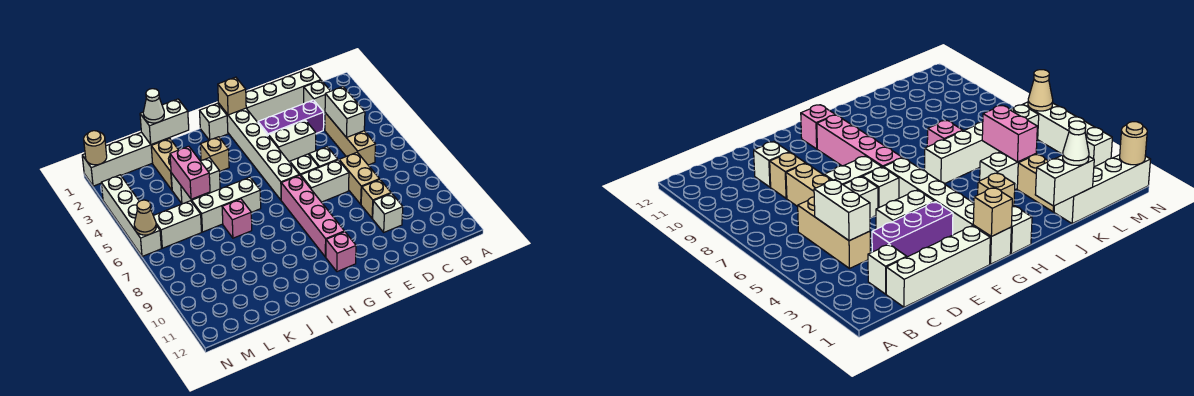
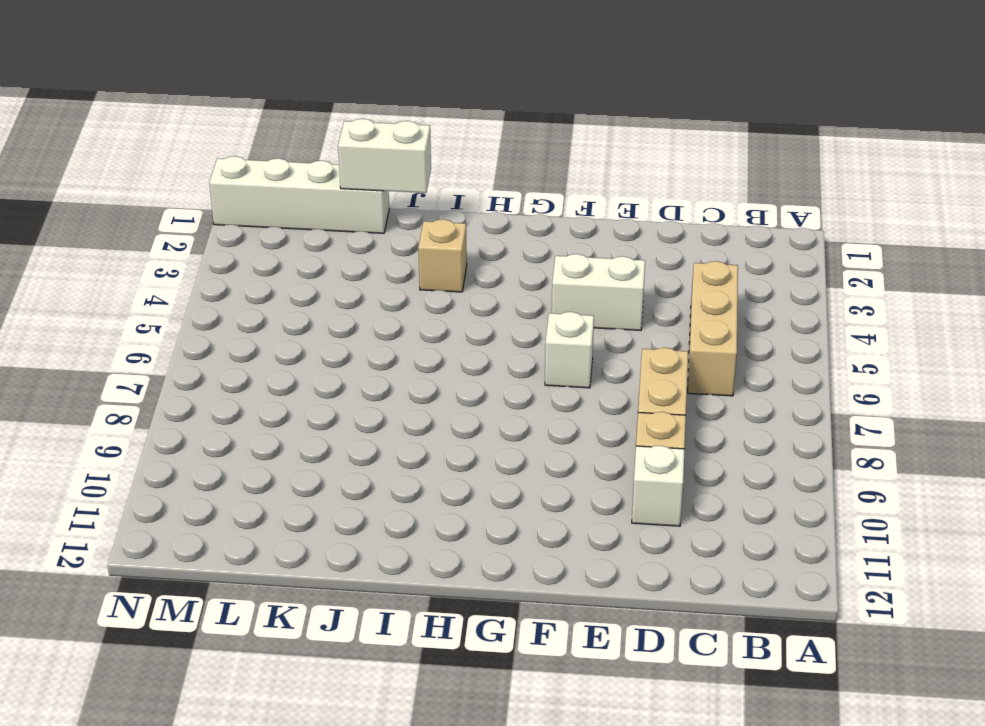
none -> white brick C1:F1 level 1
none -> white brick C2 level 1
none -> purple brick D3:F3 level 1
none -> white brick E6 level 1

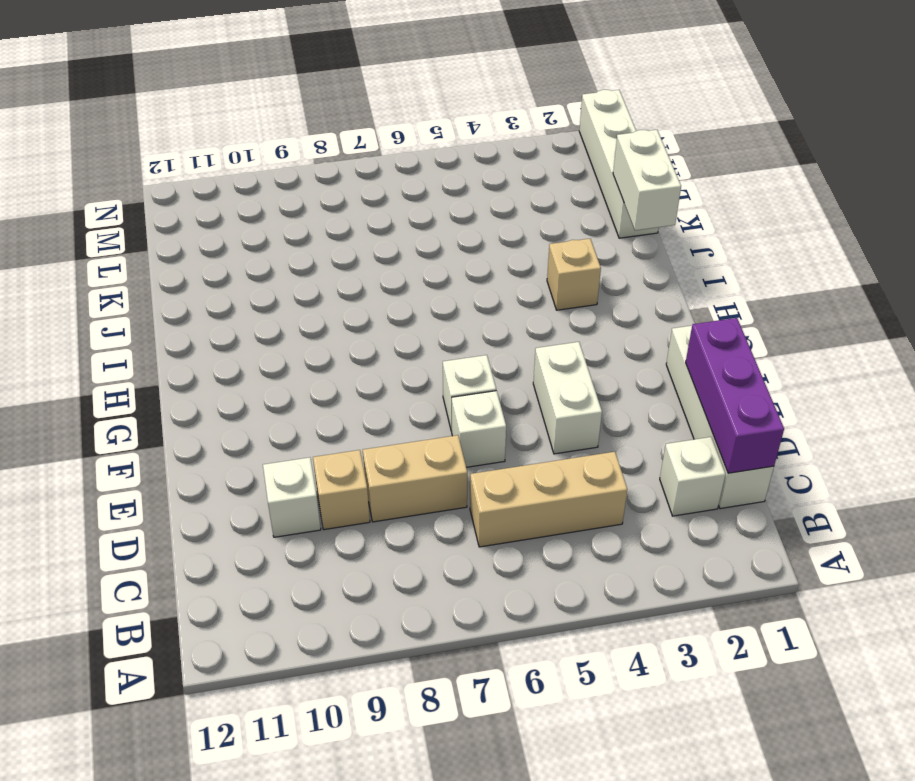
purple brick C1:E1 level 2 -> purple brick D3:F3 level 1
none -> white brick E7:F7 level 1
none -> white brick G1:G6 level 1
none -> pink brick G7:G10 level 1
none -> pink brick G11 level 1

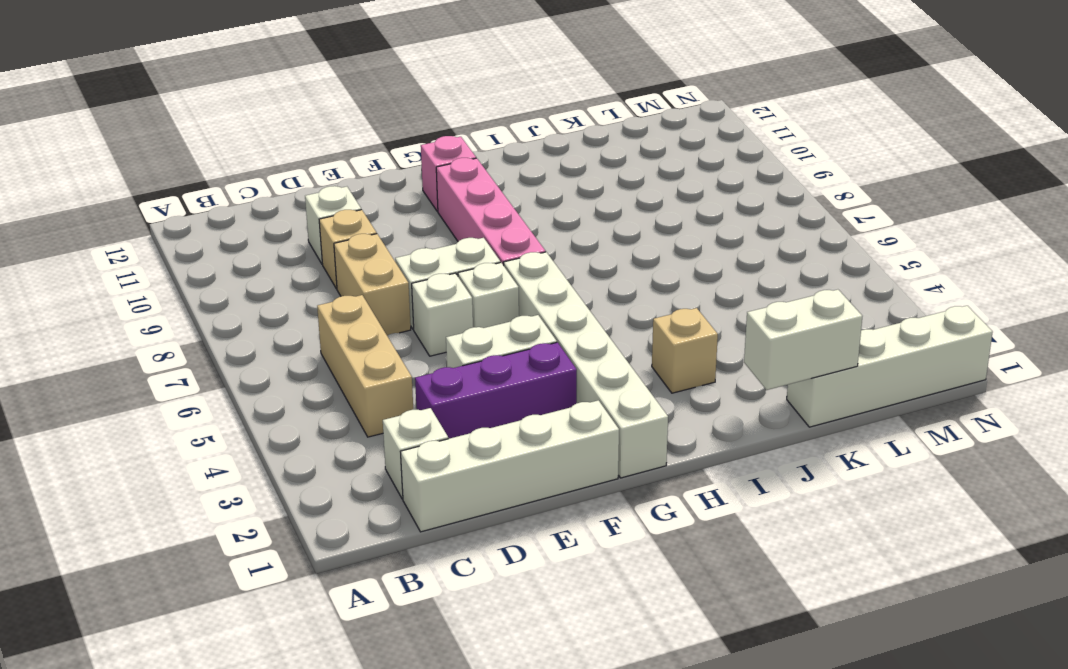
none -> white brick H1 level 1
none -> white brick I6:K6 level 1
none -> white brick J4:K4 level 1
none -> pink brick J7 level 1

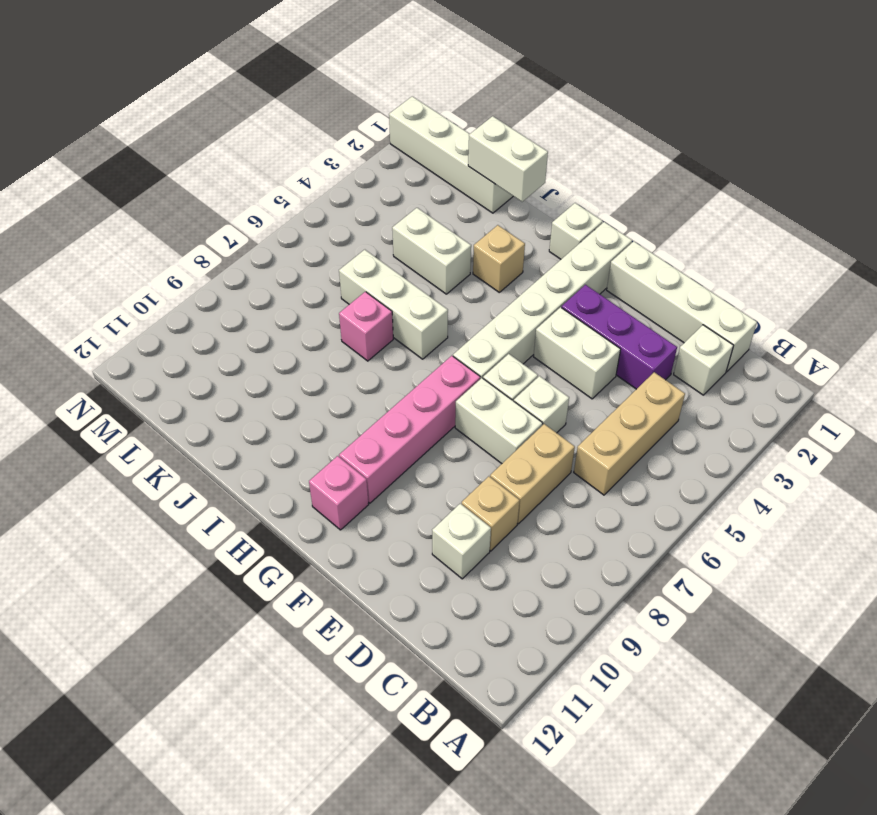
none -> tan brick K2:K3 level 1
none -> white brick L6:M6 level 1
none -> white brick N3:N6 level 1
none -> white brick C4:C5 level 2

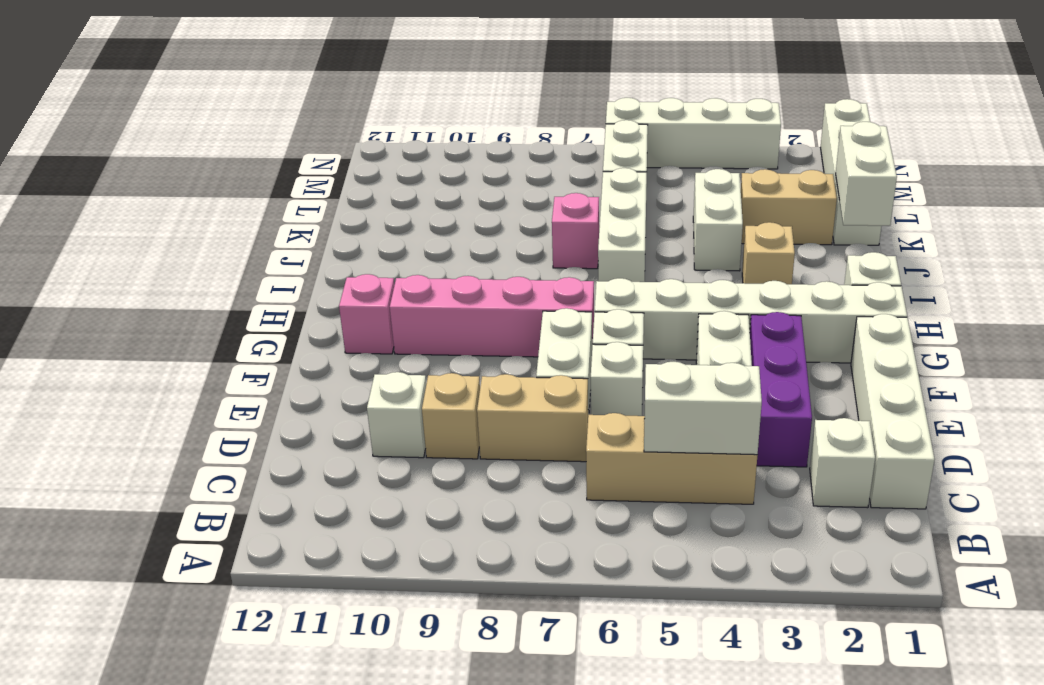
none -> tan brick G1 level 2
none -> pink brick K4:K5 level 2
none -> tan round brick N1 level 2
none -> tan cone N6 level 2

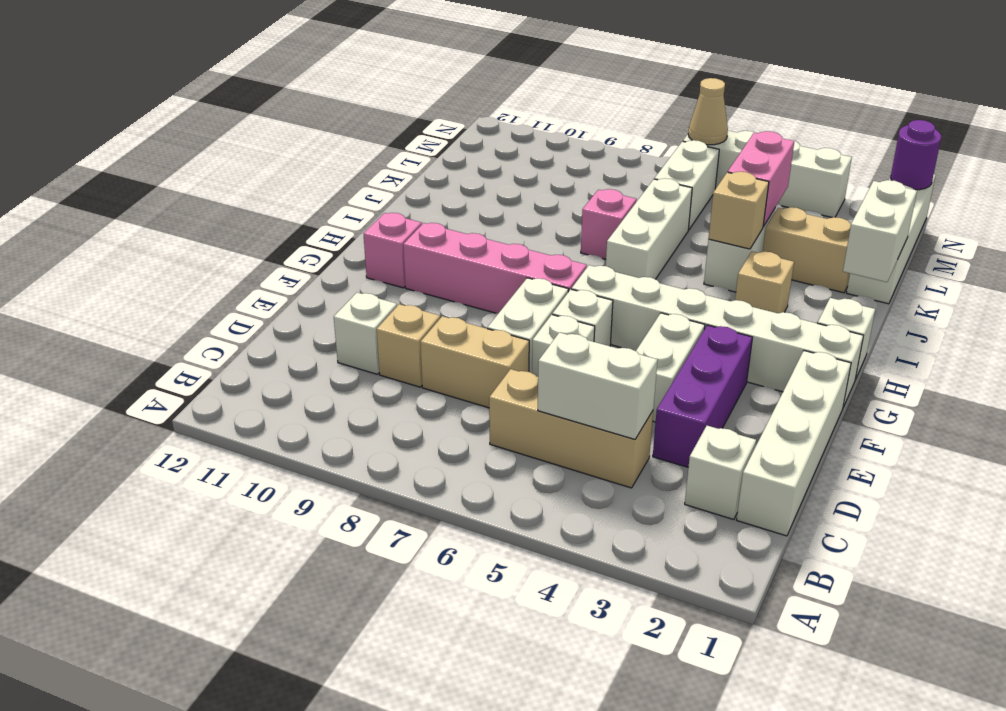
tan brick J4 level 2 -> tan brick G1 level 2
pink brick K4:L4 level 2 -> pink brick K4:K5 level 2
purple round brick N1 level 2 -> tan round brick N1 level 2
none -> white cone K1 level 3

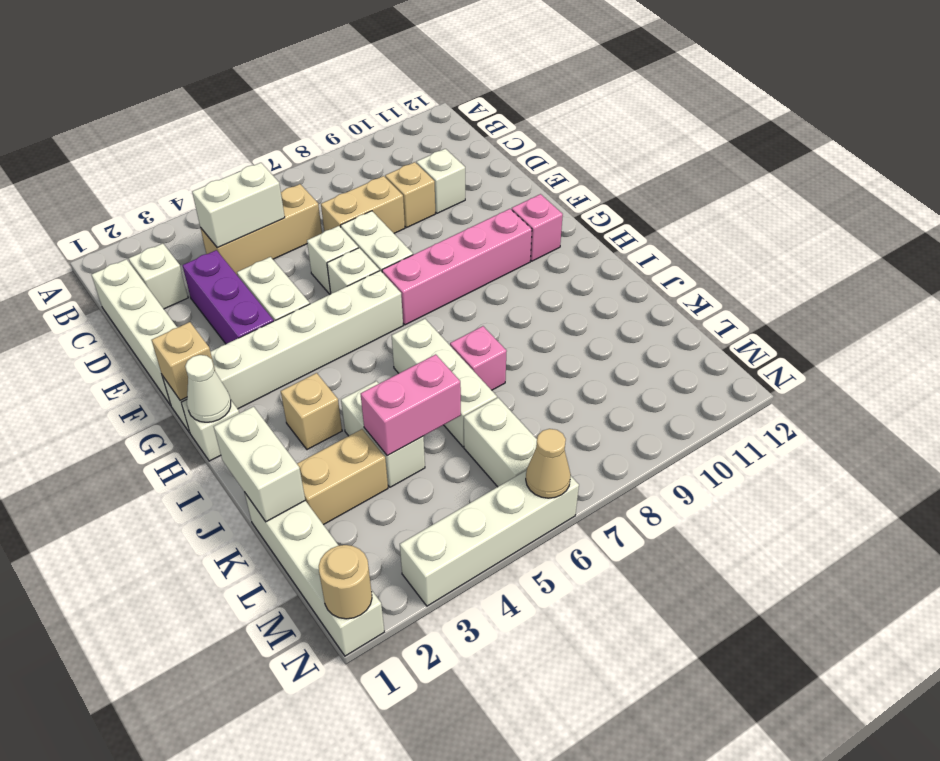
white cone H1 level 2 -> white cone K1 level 3

